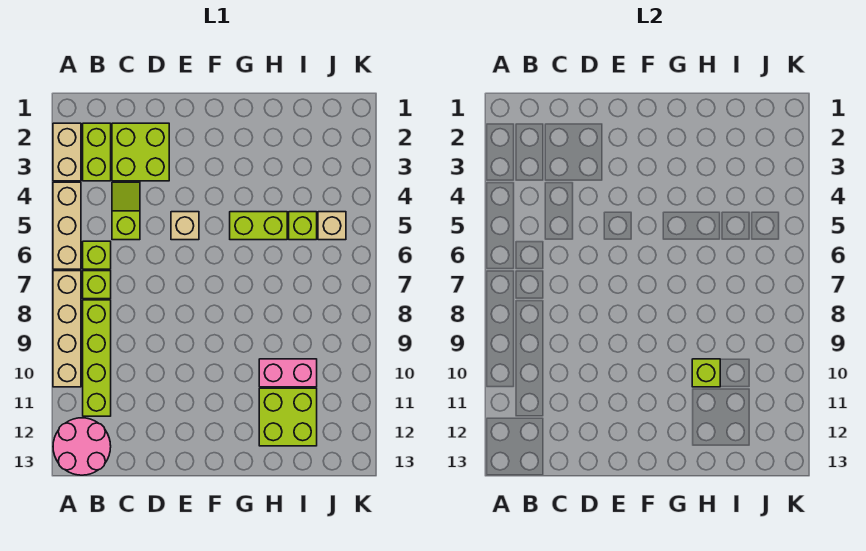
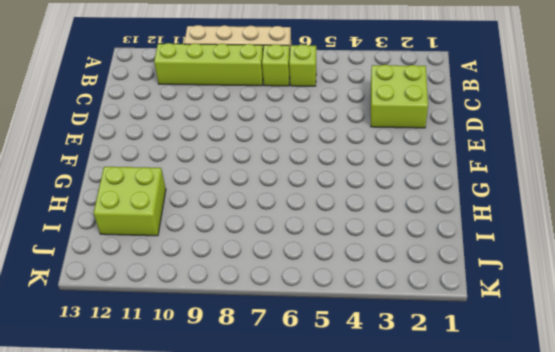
none -> tan brick A2:A3 level 1
none -> tan brick A4:A6 level 1
none -> pink round brick A12:B13 level 1

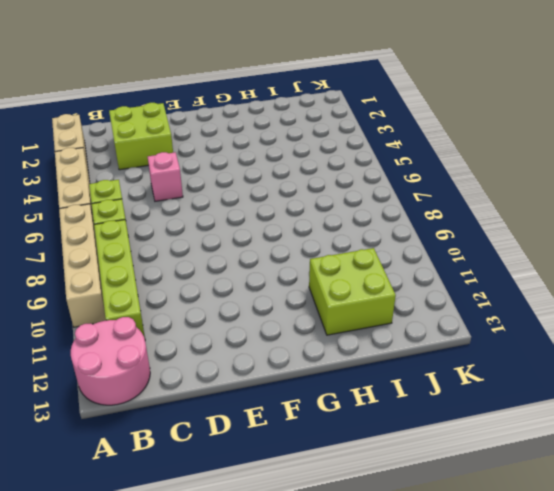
pink brick D5 level 1 -> none
none -> lime brick B2:B3 level 1
none -> lime slope C4:C5 level 1 top 5
none -> tan brick E5 level 1

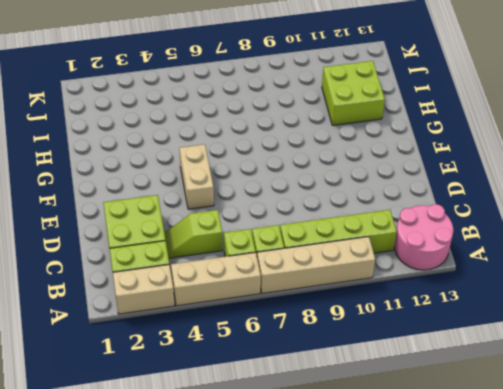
tan brick E5:F5 level 1 -> tan brick E5 level 1
none -> lime brick G5:H5 level 1
none -> pink brick H10:I10 level 1
none -> lime brick I5 level 1

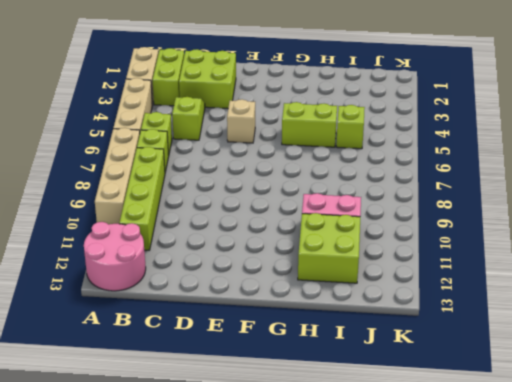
none -> tan brick J5 level 1
none -> lime brick H10 level 2

